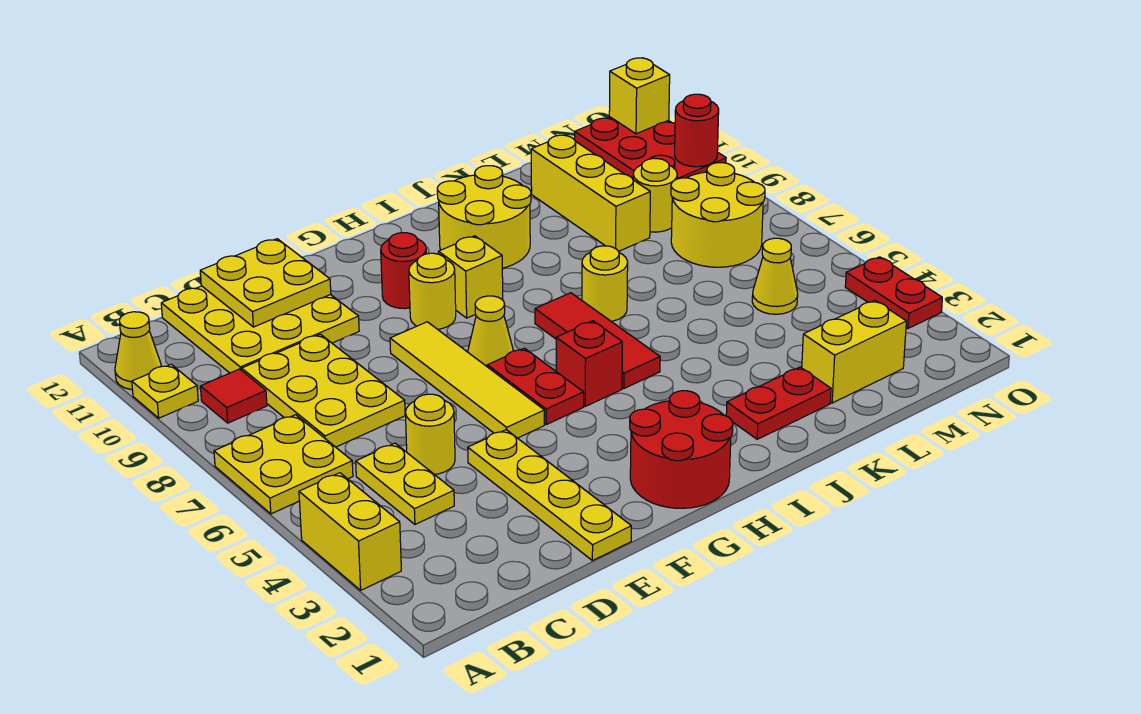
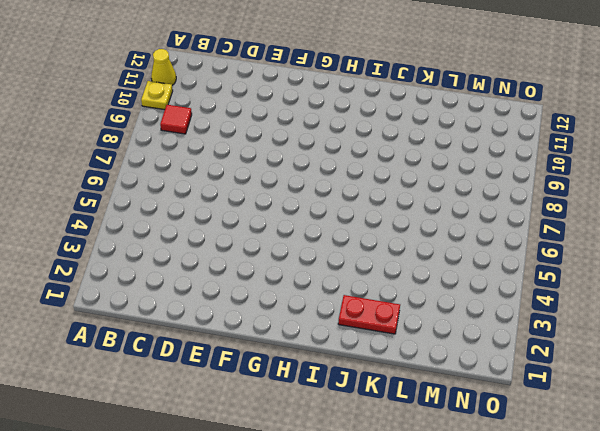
none -> yellow brick A3:A4 level 1
none -> yellow plate A6:B7 level 1
none -> yellow plate C4:C5 level 1
none -> yellow plate C7:D9 level 1

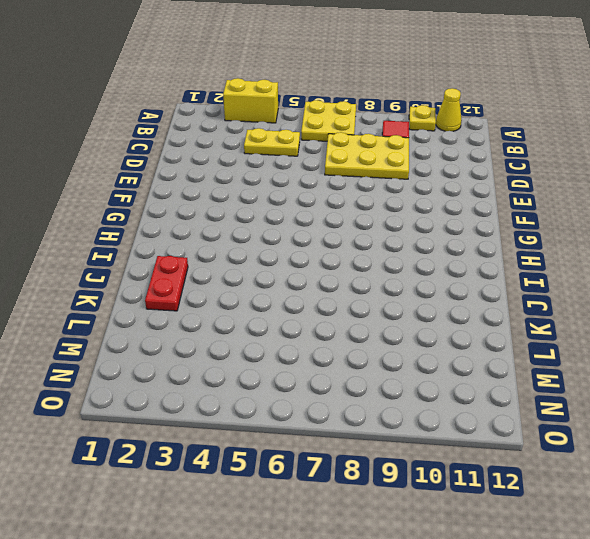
none -> yellow plate C10:E12 level 1
none -> yellow round brick D5 level 1
none -> yellow plate E1:E4 level 1
none -> yellow tile F5:F8 level 1

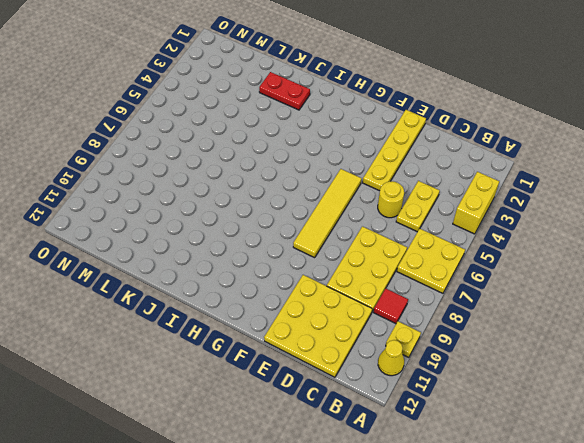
none -> red round brick G1:H2 level 1
none -> red plate G5:G6 level 1
none -> yellow cone G7 level 1
none -> yellow round brick G9 level 1

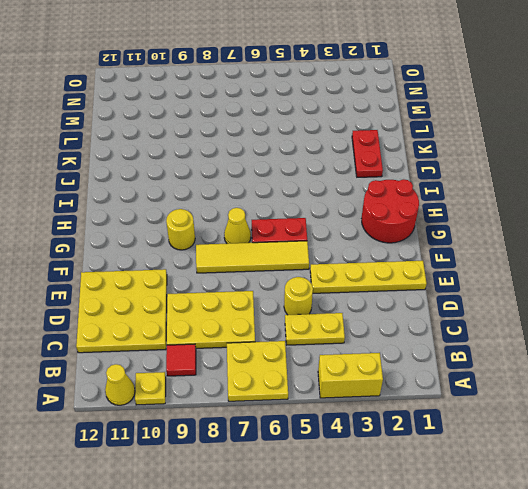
none -> red round brick G10 level 1
none -> red brick H5 level 1
none -> yellow brick H9 level 1
none -> red tile I5:I7 level 1

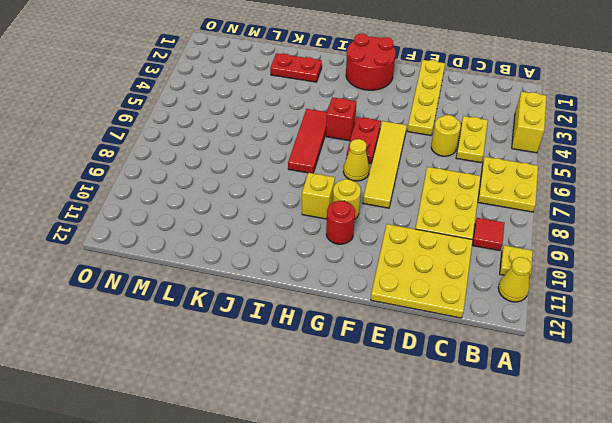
none -> yellow round brick I10:J11 level 1
none -> yellow round brick J7 level 1
none -> yellow brick L2:M2 level 1
none -> yellow brick L9:L11 level 1

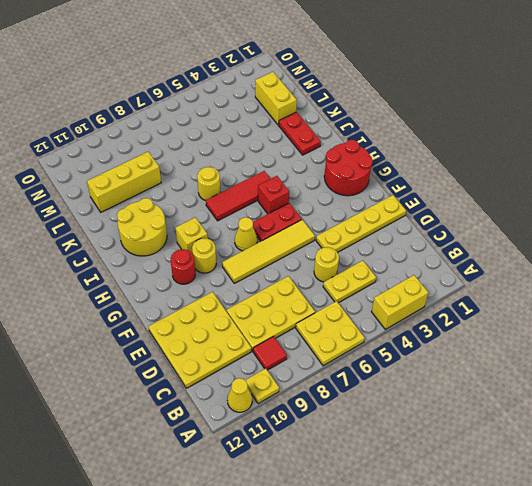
none -> yellow cone M5 level 1
none -> yellow round brick M7:N8 level 1
none -> yellow round brick M9 level 1
none -> red plate N10:O12 level 1

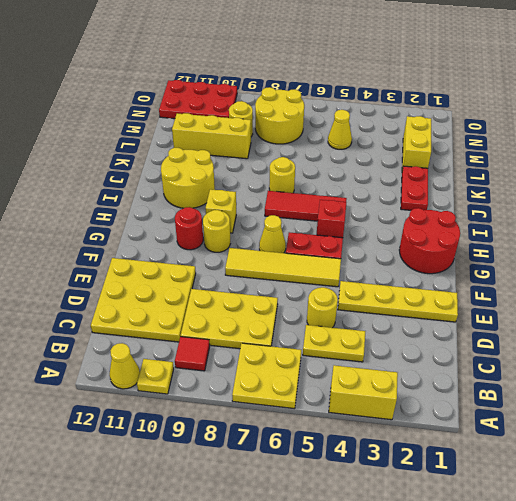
none -> red plate O3:O4 level 1
none -> yellow plate D11:E12 level 2
none -> red round brick O10 level 2
none -> yellow brick O12 level 2

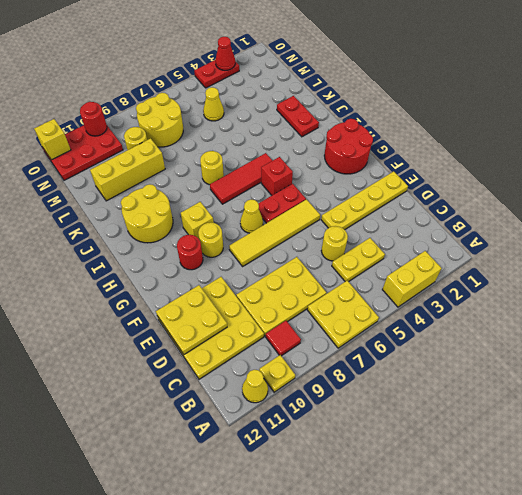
red cone O3 level 2 -> none
none -> yellow brick L2:M2 level 1

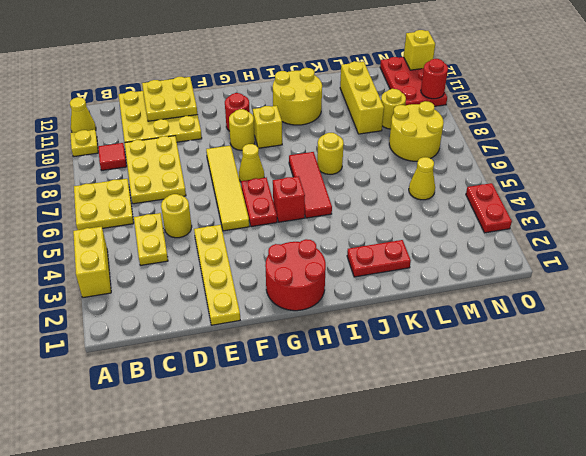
none -> yellow brick L2:M2 level 1

